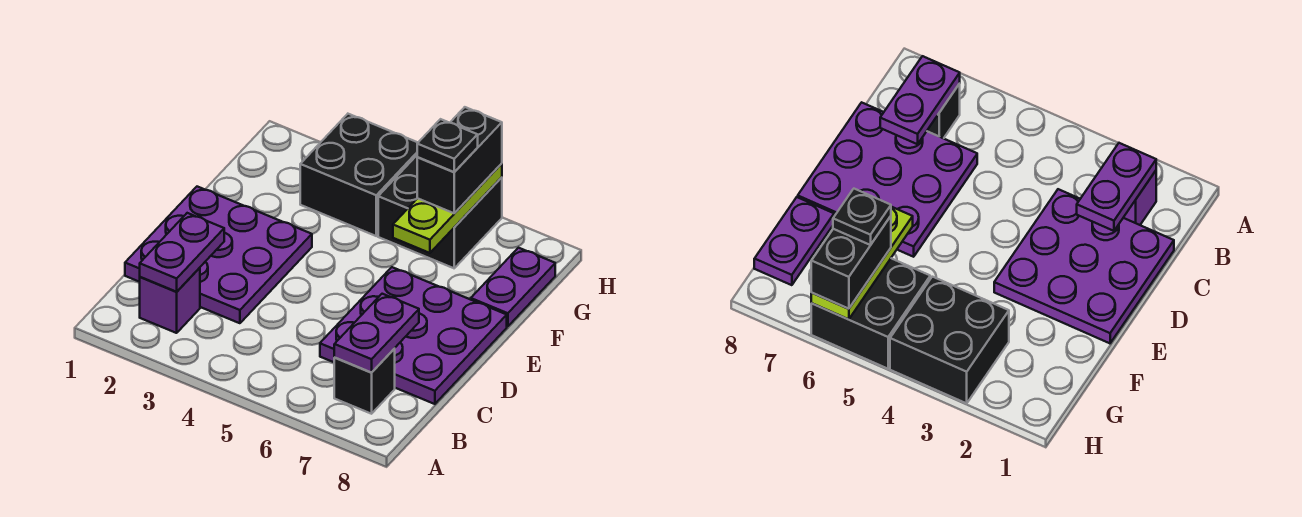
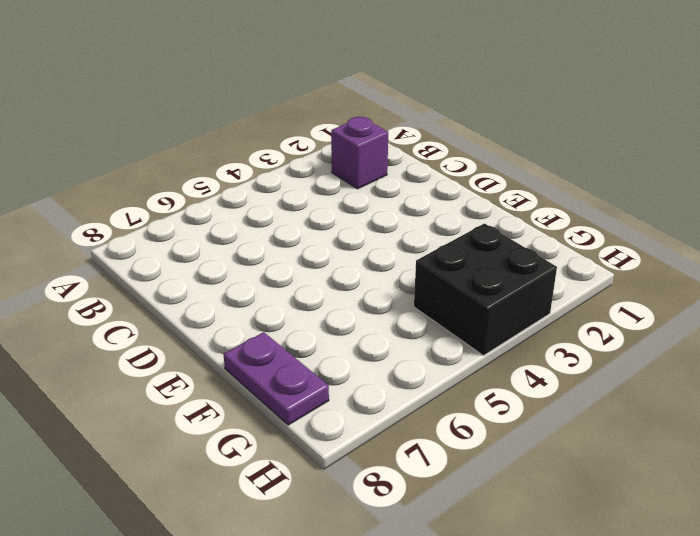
none -> black brick B7 level 1
none -> purple plate C1:E3 level 1
none -> purple plate C6:E8 level 1

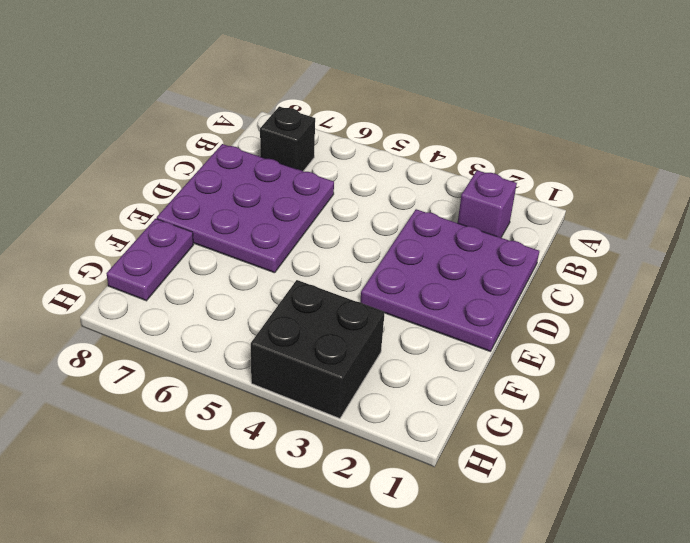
none -> black brick G5:H6 level 1
none -> purple plate B2:C2 level 2
none -> purple plate B7:C7 level 2

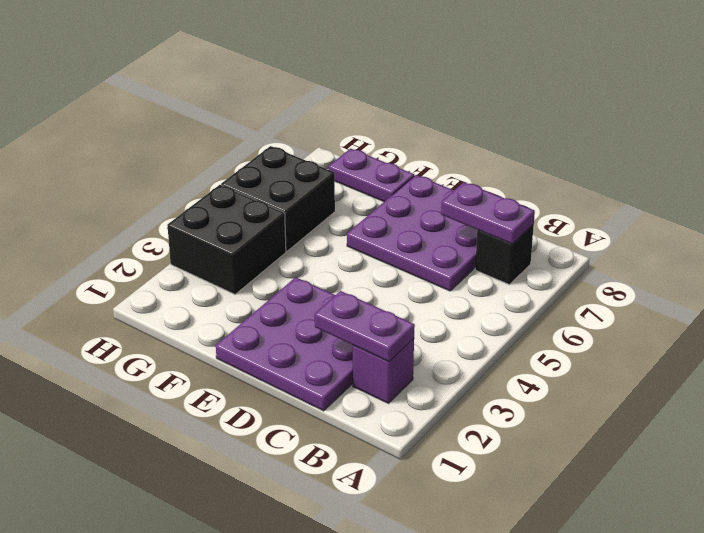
none -> lime plate F6:H6 level 2
none -> black brick G6:H6 level 3
none -> black plate G6 level 4

